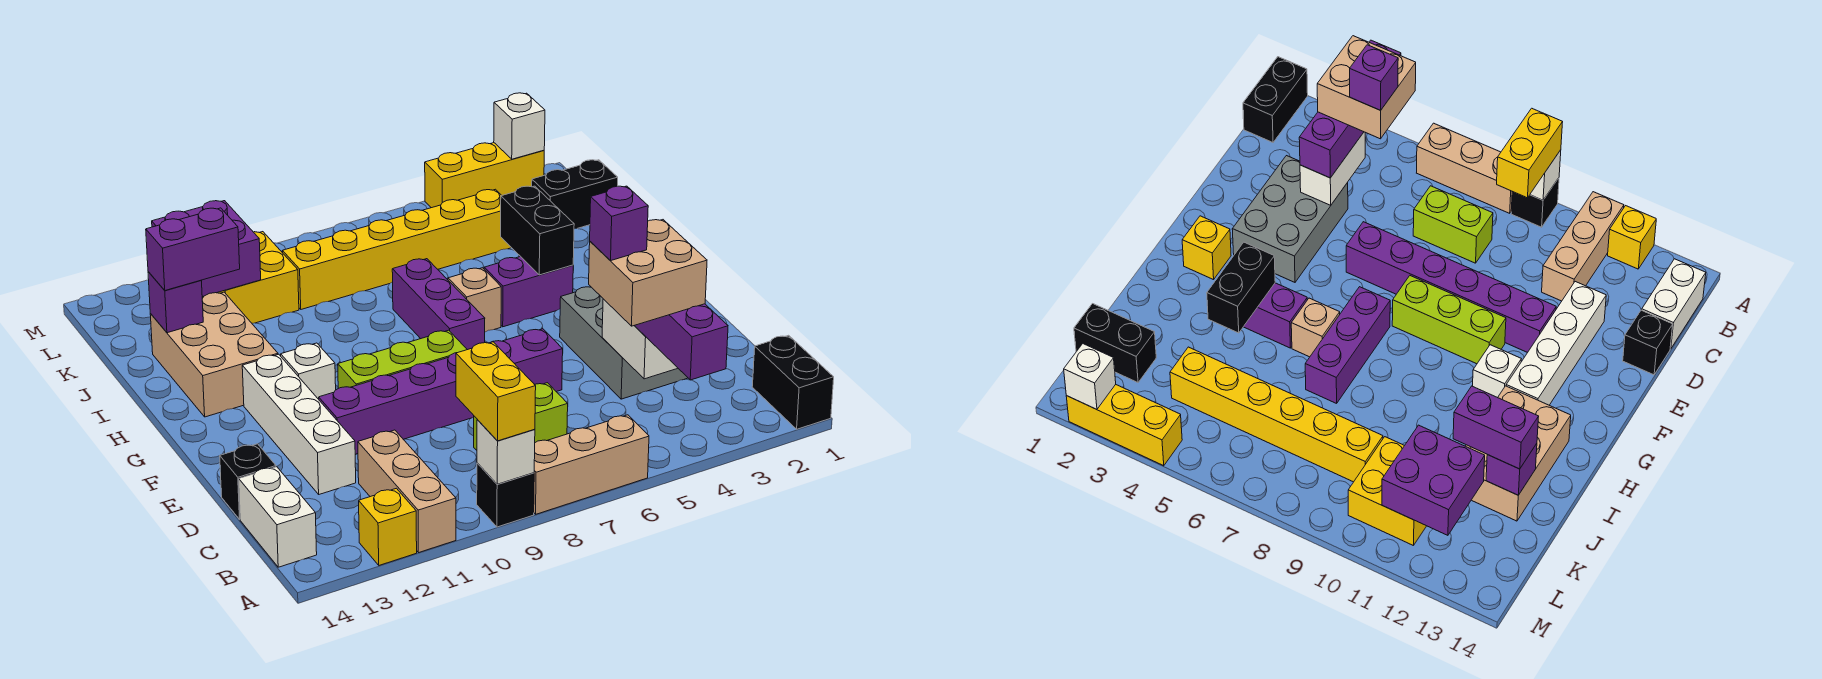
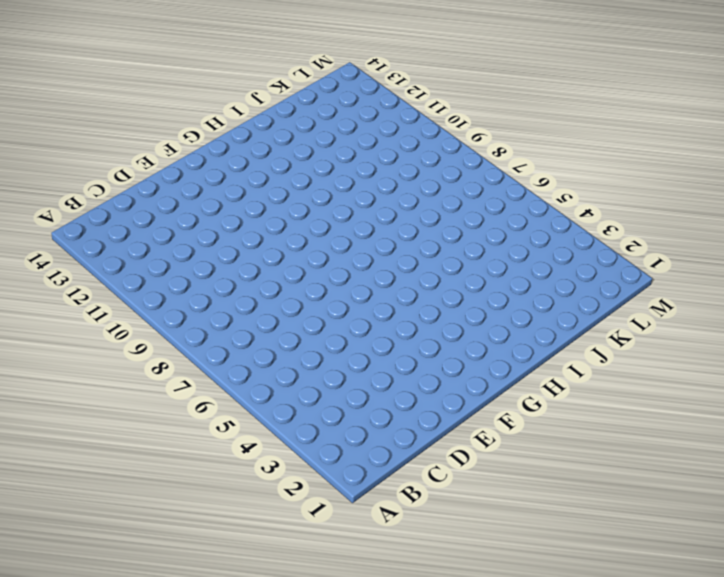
none -> black brick A1:B1 level 1
none -> tan brick A6:A8 level 1
none -> black brick A9 level 1
none -> tan brick A11:C11 level 1

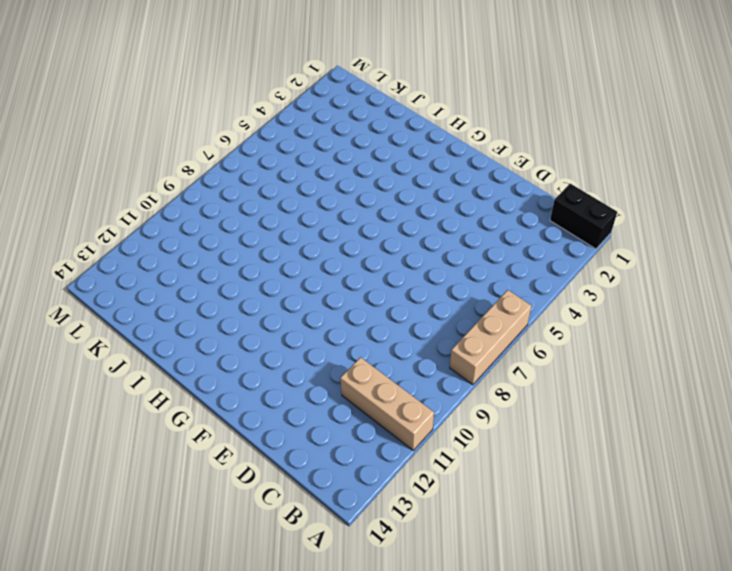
none -> black brick A9 level 1
none -> yellow brick A12 level 1
none -> white brick B14:C14 level 1
none -> lime brick C7:C8 level 1

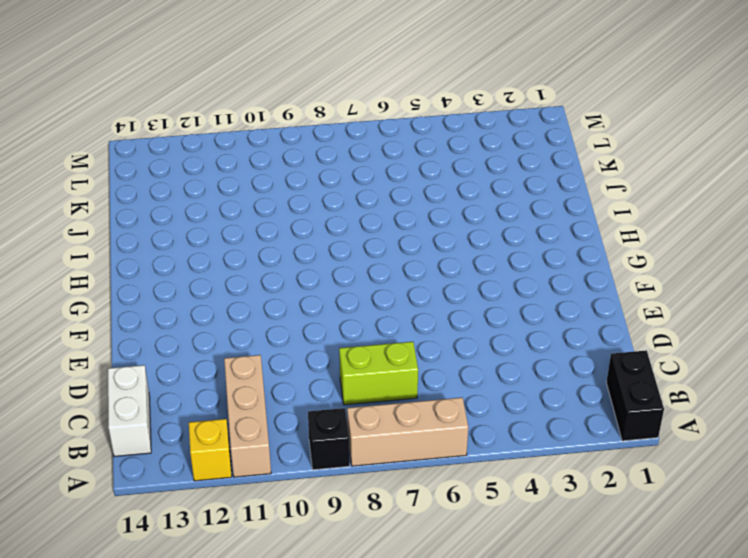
none -> grey brick D3:F4 level 1
none -> white brick D12:G12 level 1
none -> black brick D14 level 1
none -> purple brick E6:E11 level 1

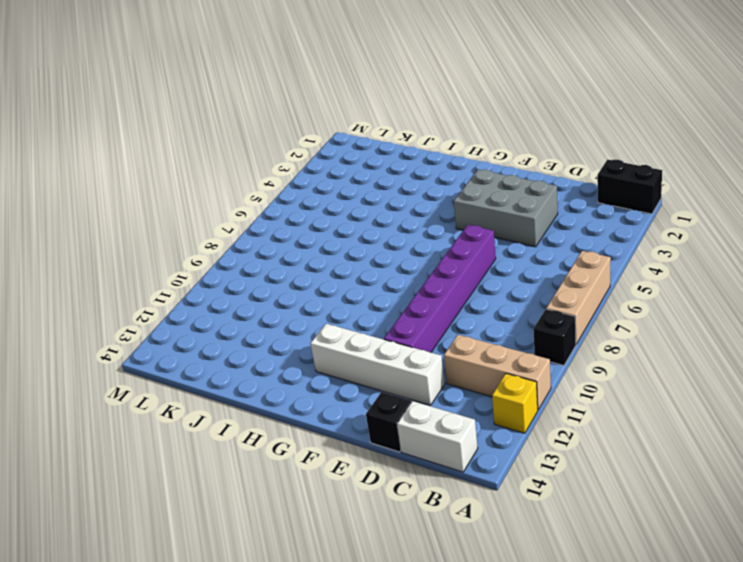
none -> lime brick C7:C8 level 1
none -> lime brick F8:F10 level 1
none -> yellow brick G2 level 1
none -> purple brick G7:I7 level 1

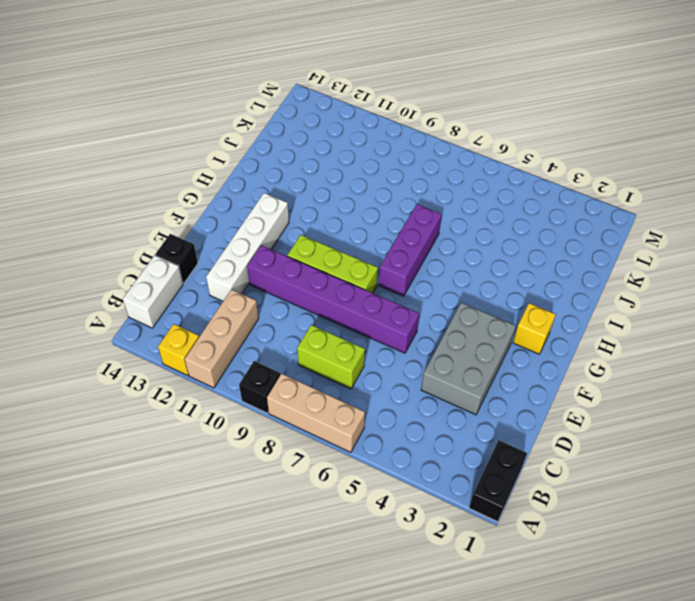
none -> white brick G11 level 1
none -> purple brick H4:H5 level 1
none -> tan brick H6 level 1
none -> tan brick H12:J13 level 1

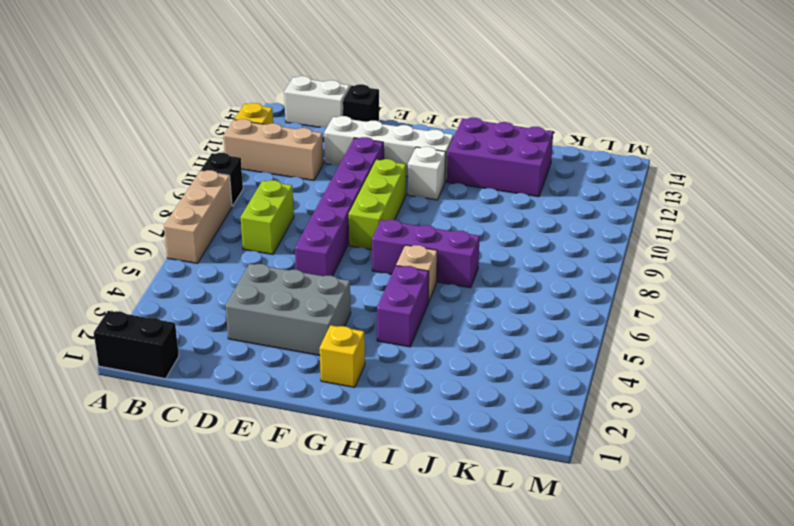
purple brick H12:J13 level 1 -> tan brick H12:J13 level 1
none -> black brick K1:K2 level 1
none -> yellow brick K4:K9 level 1
none -> yellow brick K10:L11 level 1
none -> yellow brick M2:M4 level 1

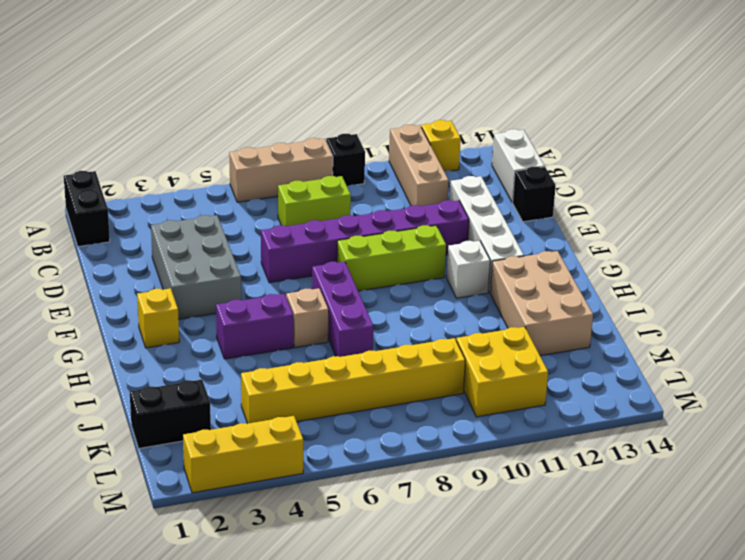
none -> white brick A9 level 2
none -> white brick C4:D4 level 2
none -> black brick H4:I4 level 2
none -> purple brick J13 level 2

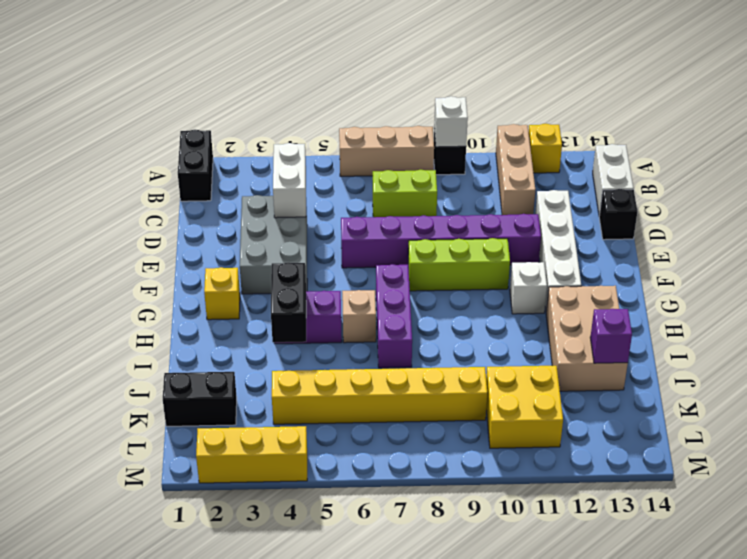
none -> purple brick K11:L12 level 2
none -> white brick M2 level 2
none -> purple brick A4:D4 level 3
none -> yellow brick A9:B9 level 3

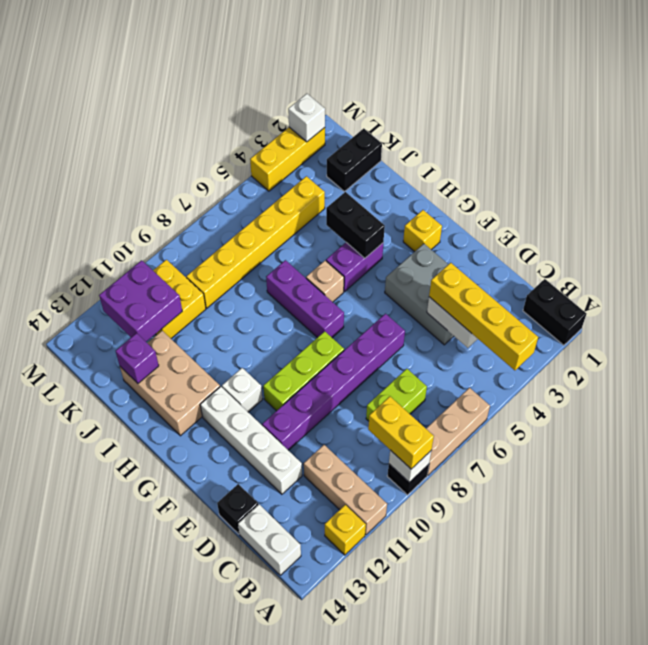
yellow brick A4:D4 level 3 -> purple brick A4:D4 level 3
none -> purple brick J12:J13 level 3
none -> tan brick B4:C5 level 4
none -> purple brick C5 level 5

